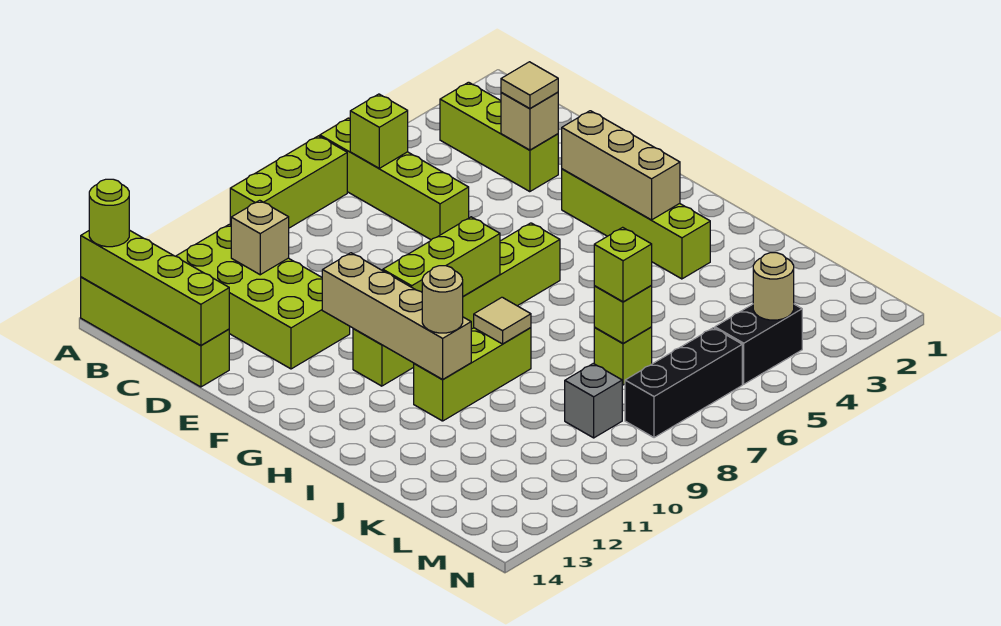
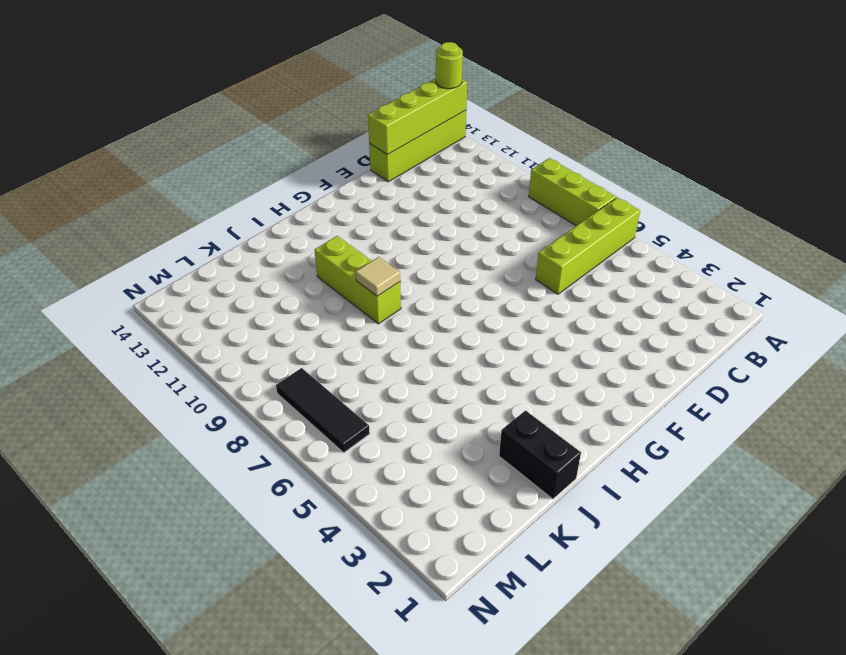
black brick J1:J2 level 1 -> black brick M4:M5 level 1
black tile M6:M8 level 1 -> black brick M6:M8 level 1
none -> lime brick B3:D3 level 1
none -> lime brick B11:E12 level 1
none -> lime brick F3:I3 level 1

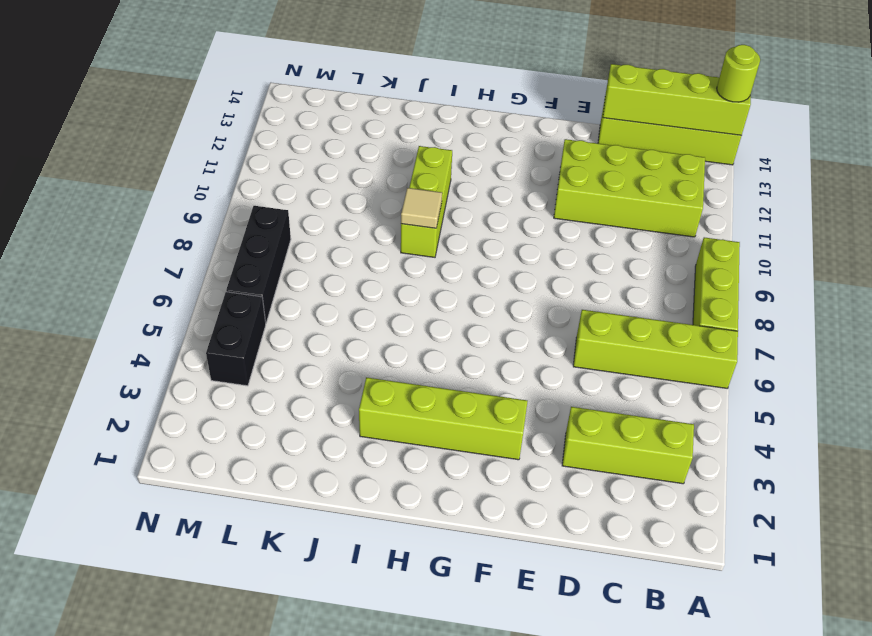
none -> lime brick G6:G11 level 1
none -> lime brick K7 level 1
none -> grey brick L9 level 1

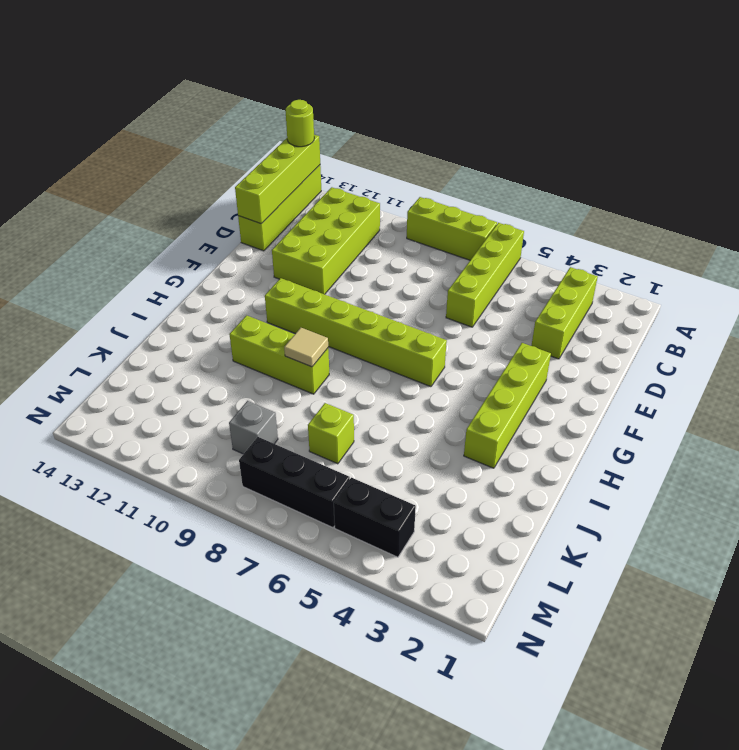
none -> lime brick B6 level 2
none -> tan brick C11 level 2
none -> tan brick D3 level 2

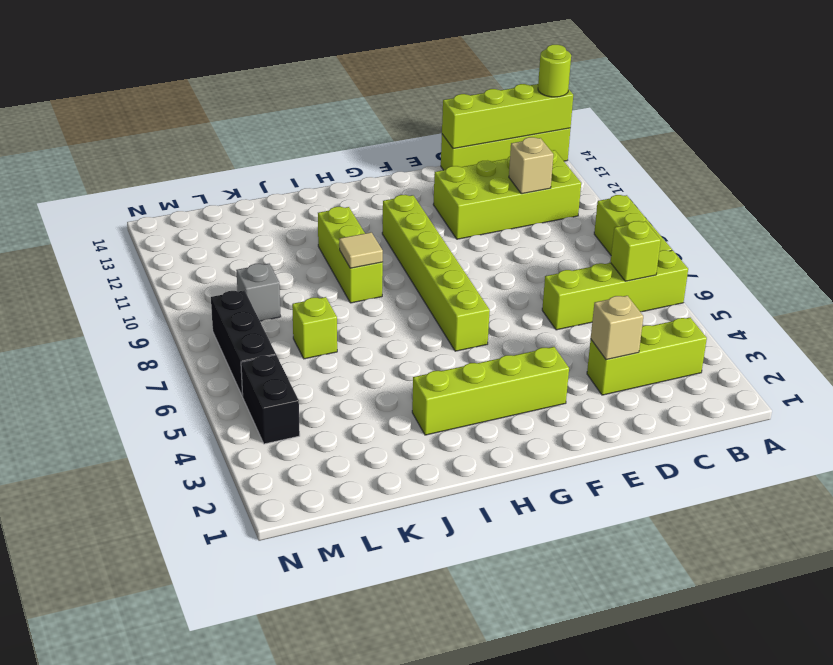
none -> tan brick F3:H3 level 2
none -> tan brick F11:I11 level 2
none -> lime brick G8:G10 level 2

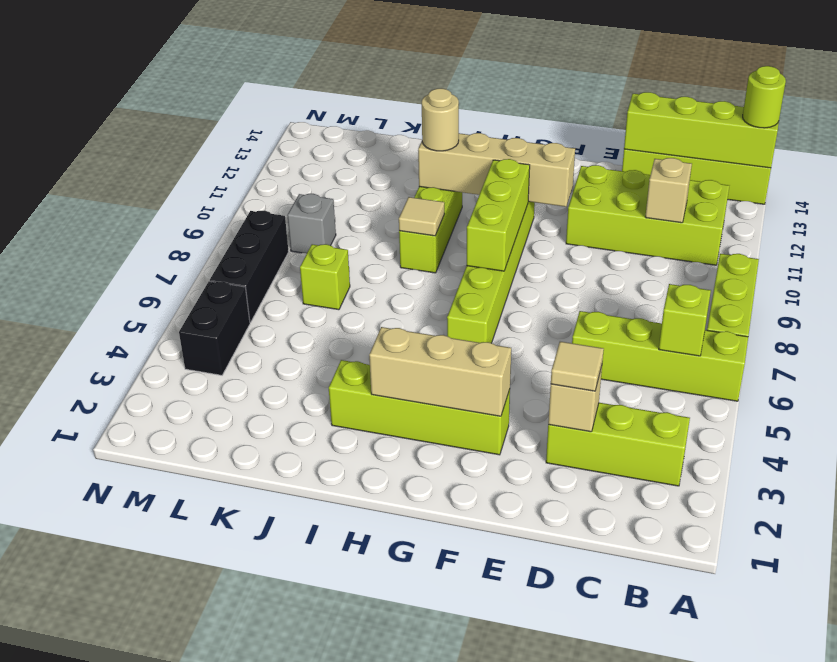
none -> lime brick K7 level 2
none -> tan round brick M4 level 2
none -> lime brick K7 level 3

